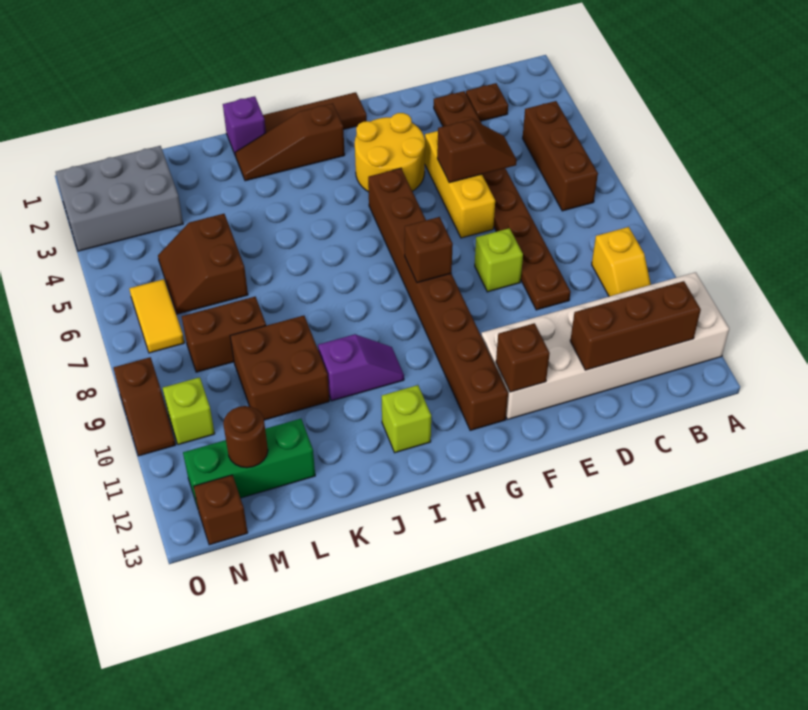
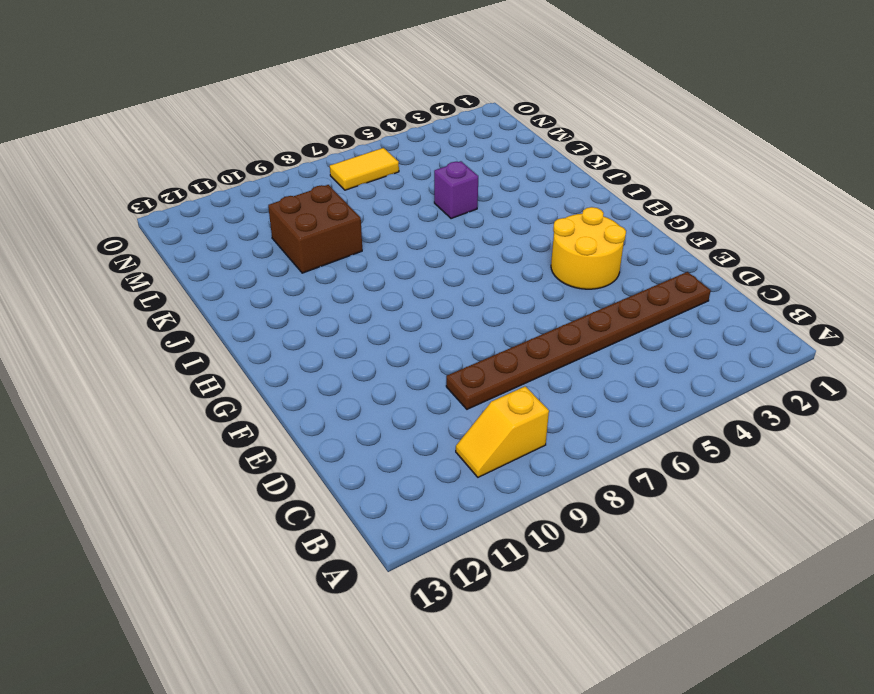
purple brick K5 level 1 -> purple brick J1 level 1
none -> white brick A11:F12 level 1
none -> brown brick B4:B6 level 1
none -> brown plate C2 level 1

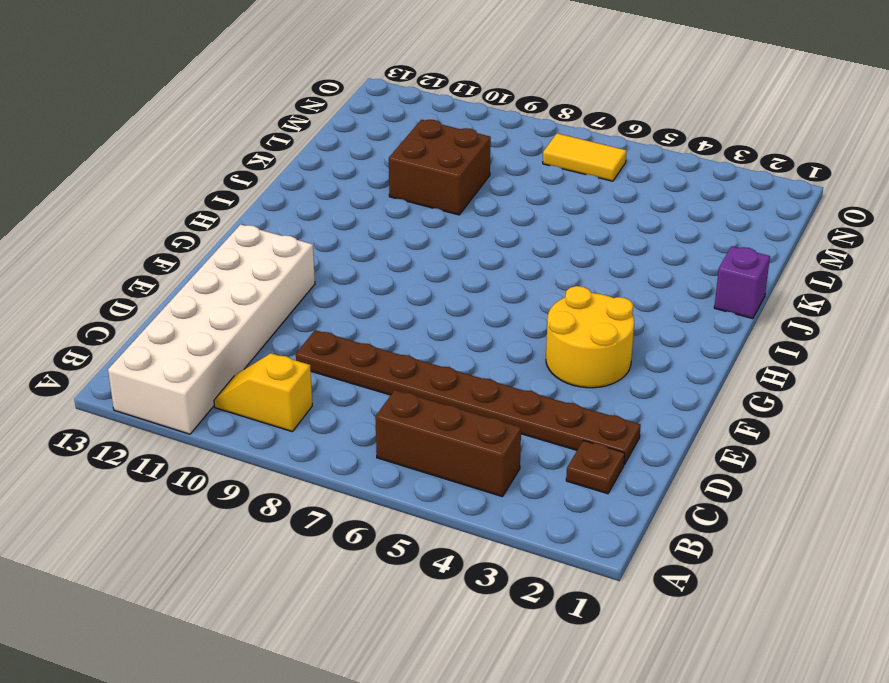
none -> yellow brick E4:E6 level 1
none -> lime brick E8 level 1
none -> brown tile G1:I1 level 1

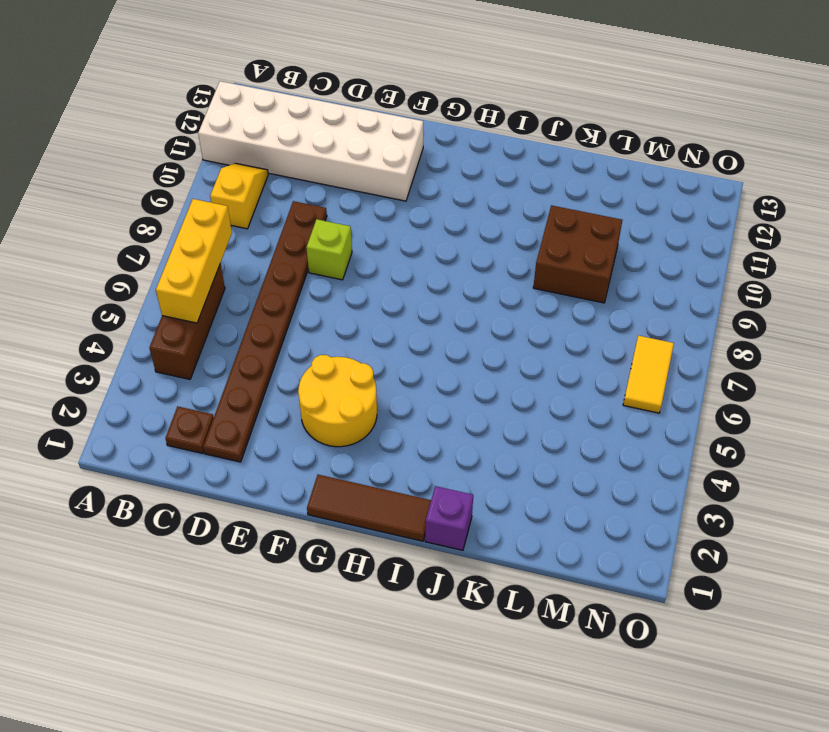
yellow brick B5:B7 level 2 -> yellow brick E4:E6 level 1
none -> brown brick G5:G12 level 1
none -> brown slope H2:J2 level 1 top H
none -> purple slope I10:J10 level 1 top J

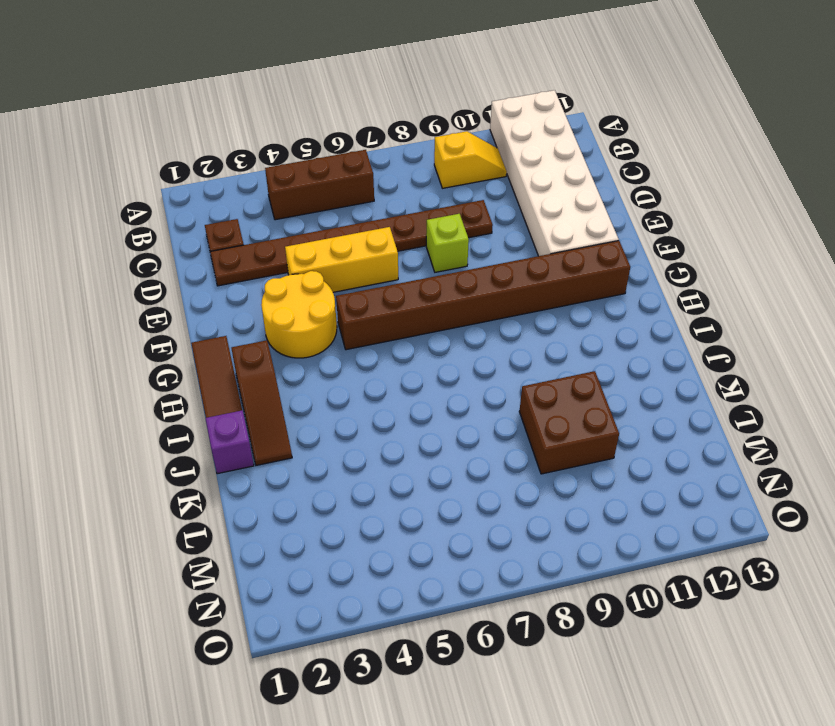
none -> purple slope I10:J10 level 1 top J
none -> lime brick I12 level 1
none -> brown slope L5:M6 level 1 top L

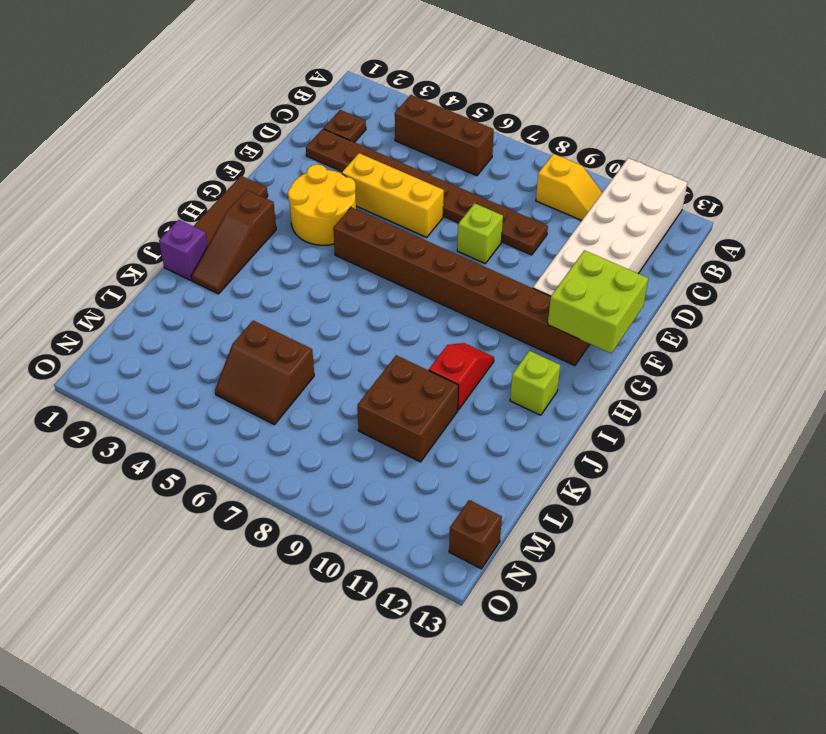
lime brick F12:G13 level 2 -> brown brick F12 level 2
red slope I10:J10 level 1 top J -> purple slope I10:J10 level 1 top J
none -> brown brick L8:M8 level 1
none -> green brick L12:N12 level 1
none -> grey brick M2:O3 level 1

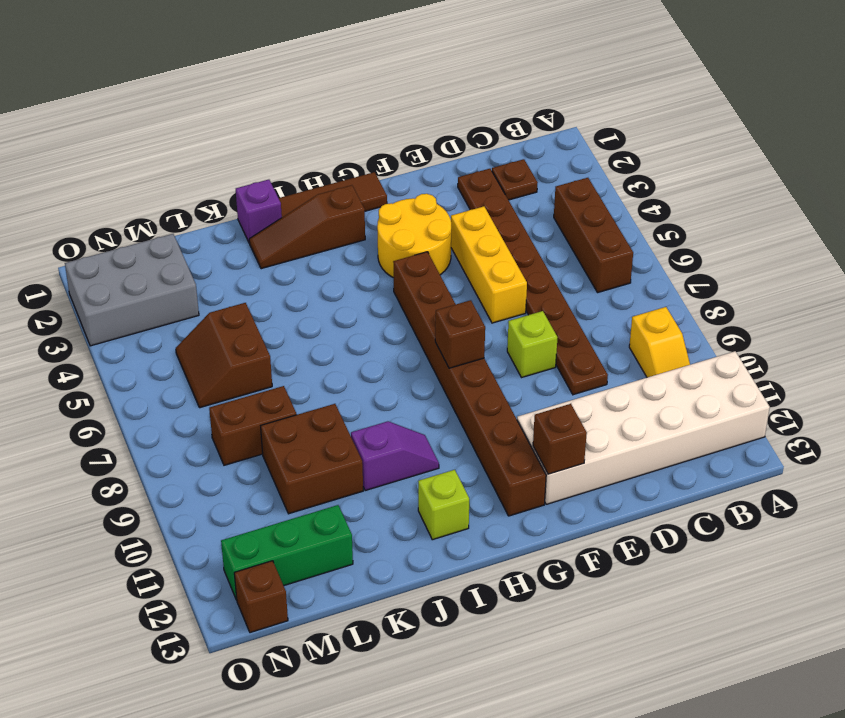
none -> yellow tile N6:N7 level 1
none -> lime brick N10 level 1
none -> brown slope O9:O10 level 1 top 9

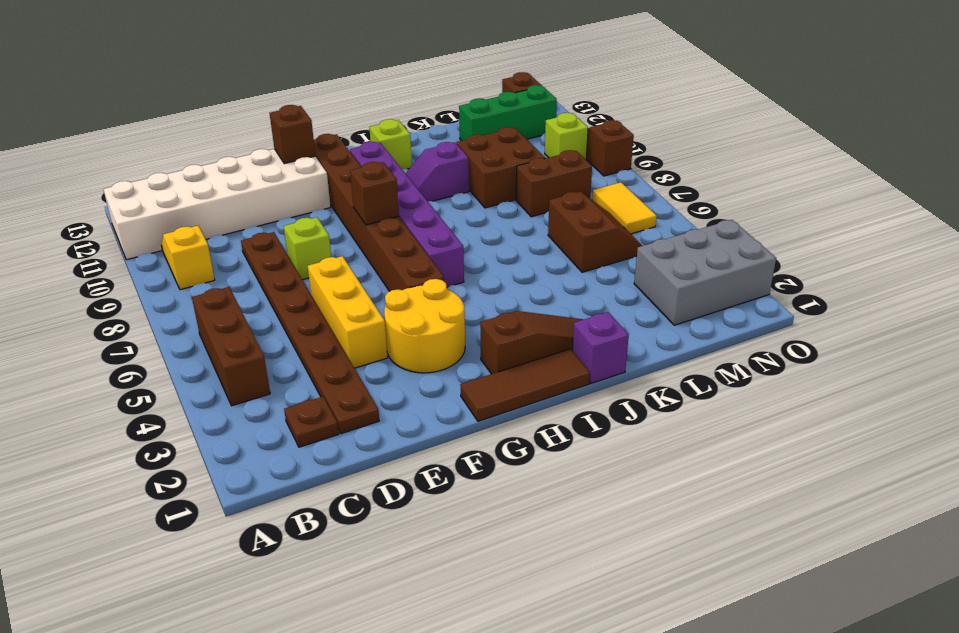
purple brick H6:H11 level 1 -> none
none -> brown brick B12:D12 level 2
none -> brown slope D5:E5 level 2 top E
none -> brown round brick M12 level 2

